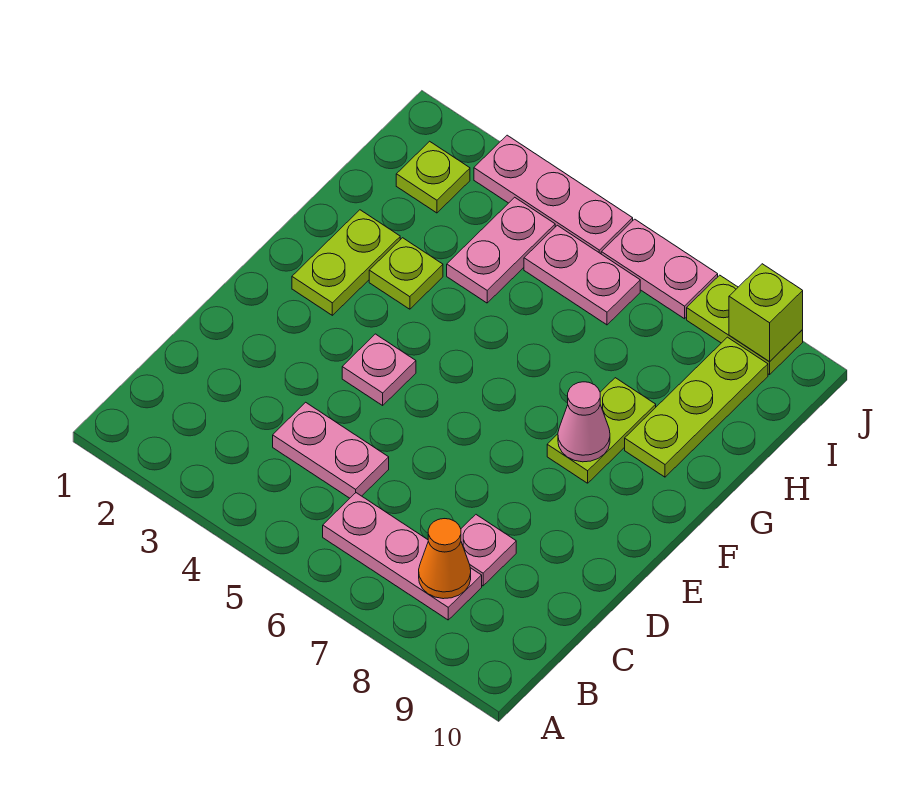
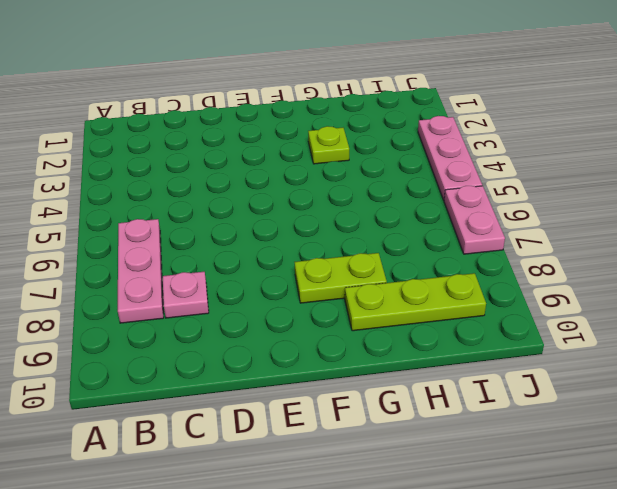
none -> pink plate C4:C5 level 1
none -> pink plate E4 level 1
none -> lime plate F2:G2 level 1

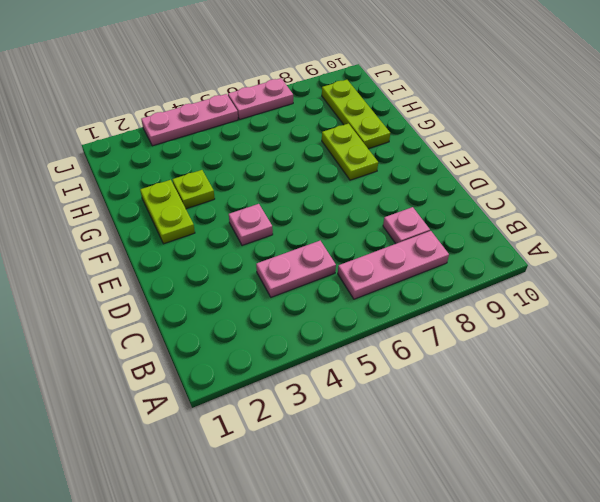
none -> pink plate H4:I4 level 1
none -> lime plate I2 level 1
none -> pink plate I5:I6 level 1

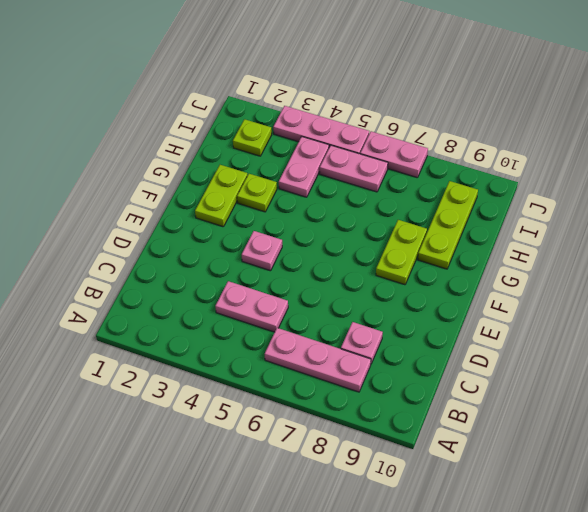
none -> lime plate J8:J9 level 1
none -> orange cone B8 level 2
none -> pink cone F8 level 2

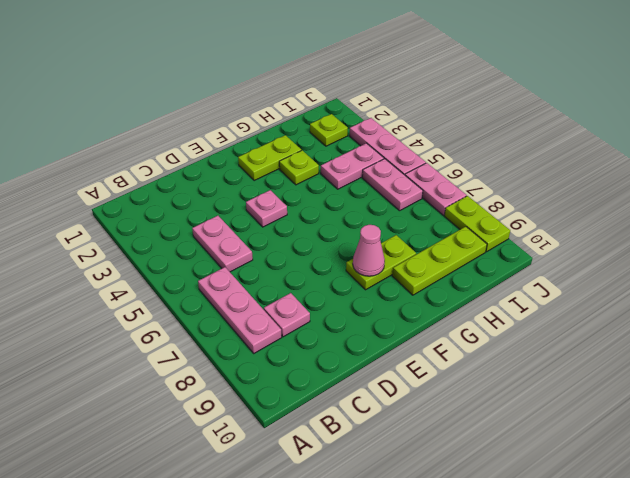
none -> orange cone B8 level 2
none -> lime brick J9 level 2

